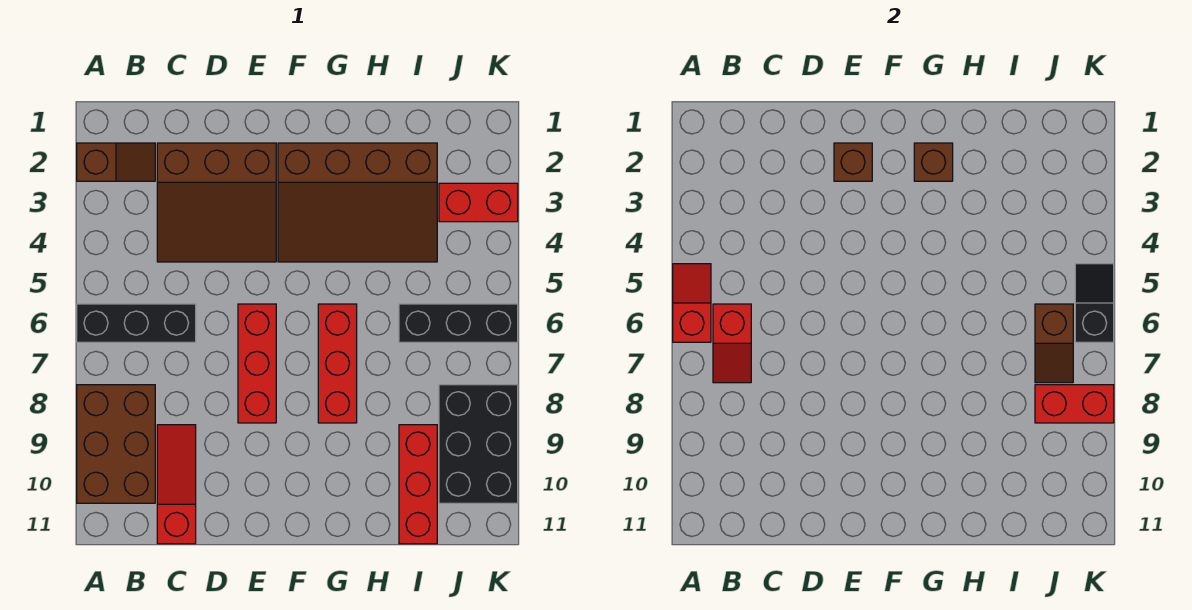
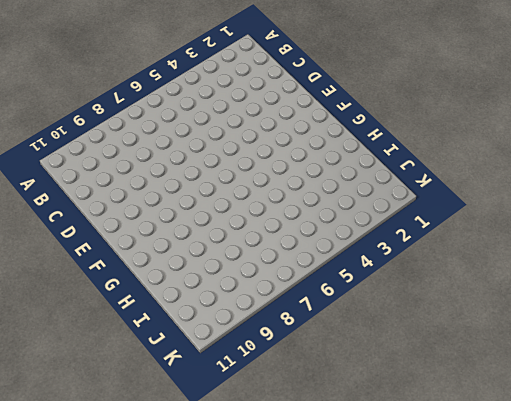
none -> brown slope A2:B2 level 1 top A
none -> black brick A6:C6 level 1
none -> brown brick A8:B10 level 1

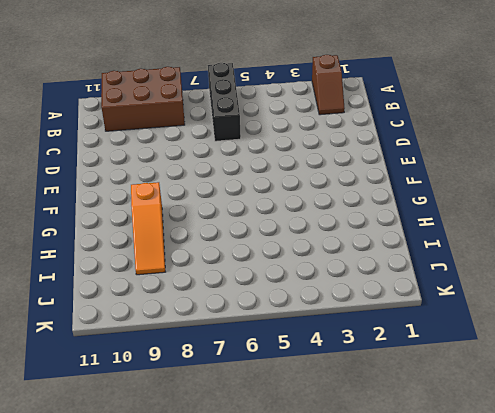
orange slope G9:I9 level 1 top G -> red brick I9:I11 level 1
none -> brown slope C2:E4 level 1 top 2
none -> red slope C9:C11 level 1 top 11
none -> red brick E6:E8 level 1

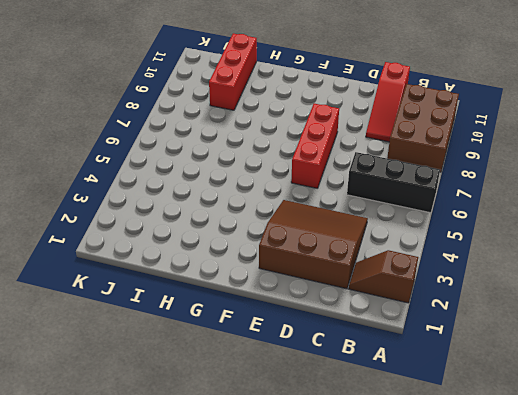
none -> brown slope F2:I4 level 1 top 2
none -> red brick G6:G8 level 1
none -> black brick I6:K6 level 1

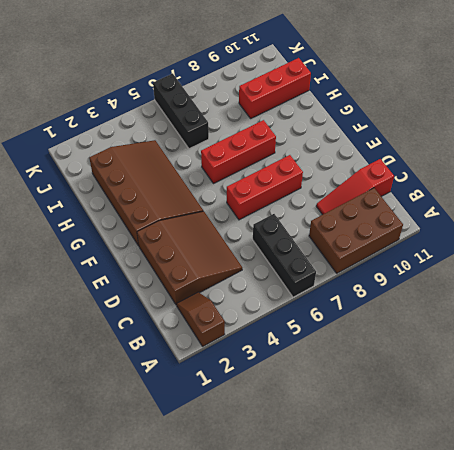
none -> red brick J3:K3 level 1
none -> black brick J8:K10 level 1
none -> red slope A5:A6 level 2 top 6

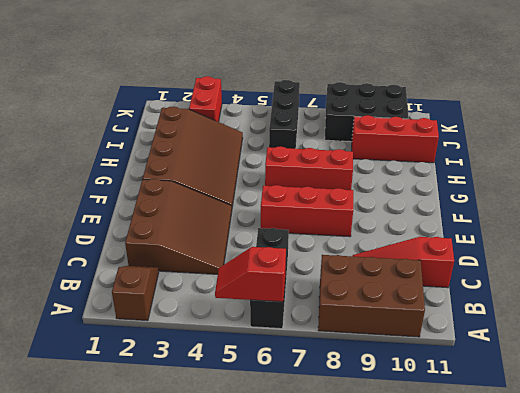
none -> red slope B6:B7 level 2 top 6
none -> brown brick E2 level 2
none -> brown brick G2 level 2

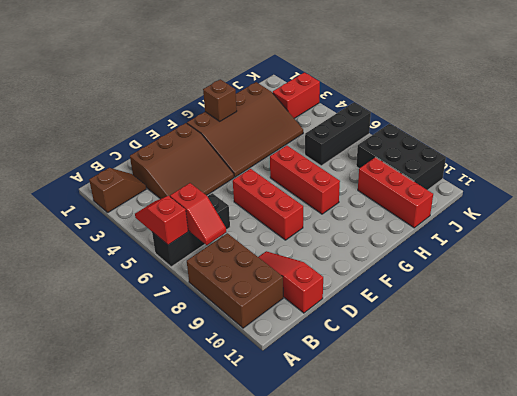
none -> brown brick E2 level 2
none -> brown slope J6:J7 level 2 top 6
none -> red brick J8:K8 level 2

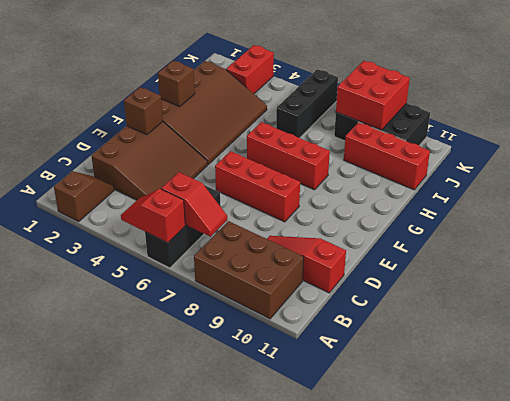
red brick J8:K9 level 2 -> red brick J8:K8 level 2
none -> brown slope J6:J7 level 2 top 6
none -> black slope K5:K6 level 2 top 6

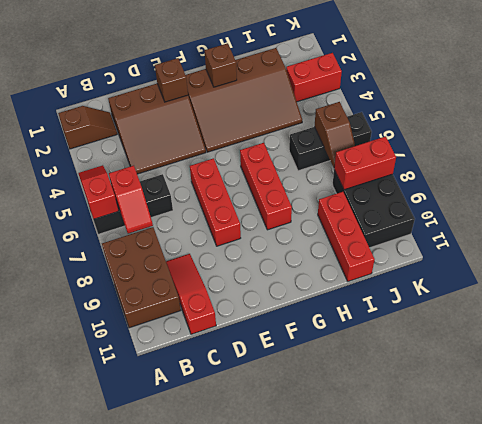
none -> black slope K5:K6 level 2 top 6

